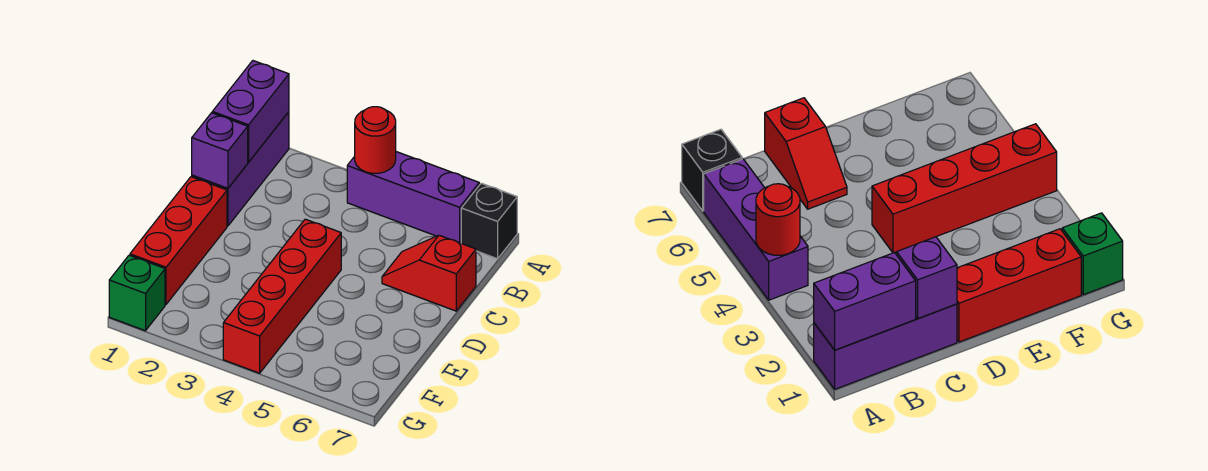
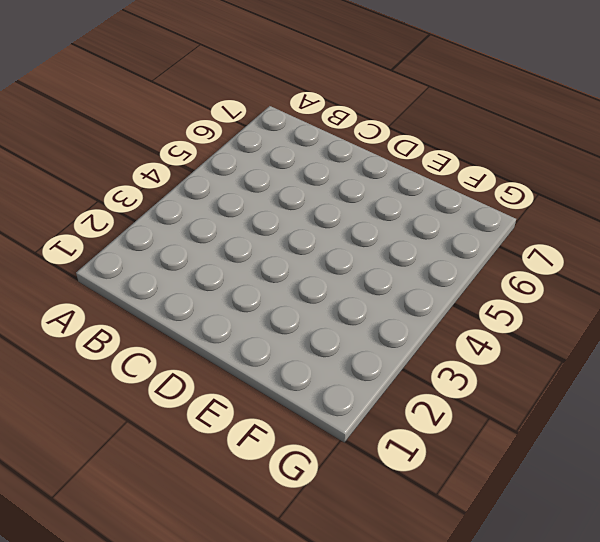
none -> purple brick A1:C1 level 1
none -> purple brick A4:A6 level 1

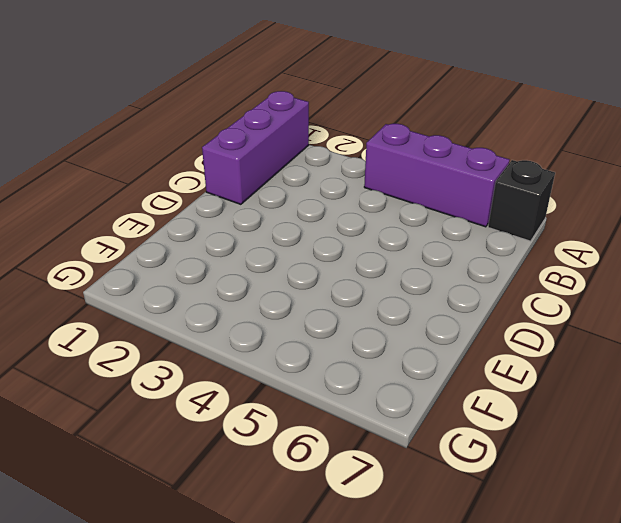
none -> red slope C6:C7 level 1 top 7
none -> red brick D1:F1 level 1

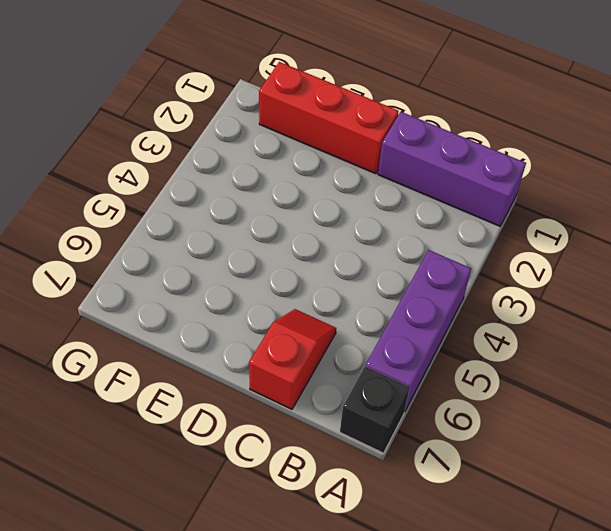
none -> red brick D4:G4 level 1
none -> green brick G1 level 1

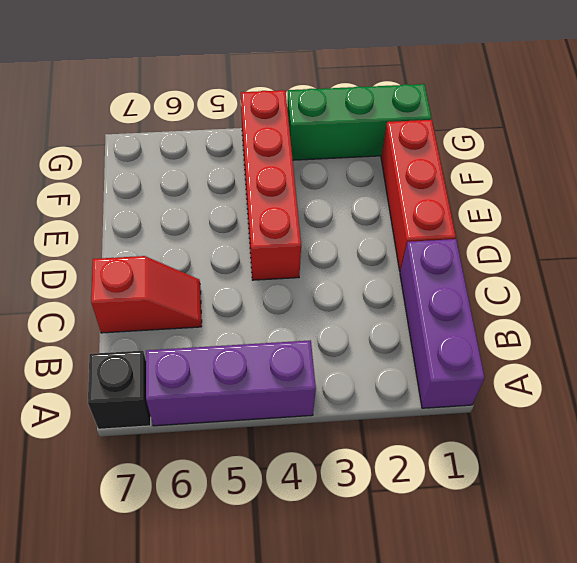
green brick G1:G3 level 1 -> green brick G1 level 1
none -> purple brick A1:B1 level 2
none -> red round brick A4 level 2

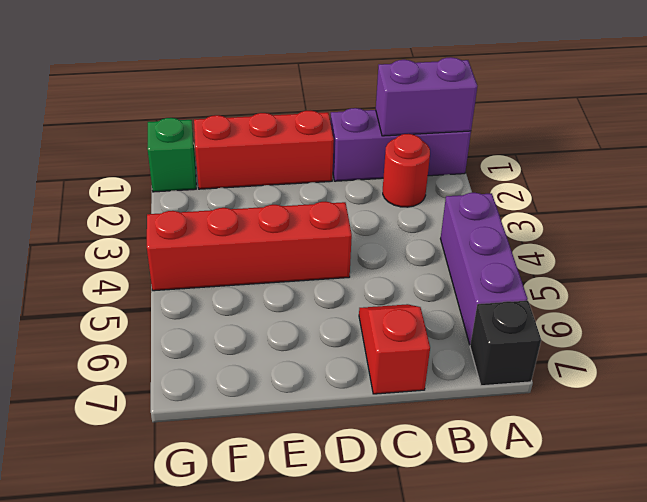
red round brick B2 level 1 -> red round brick A4 level 2
none -> purple brick C1 level 2

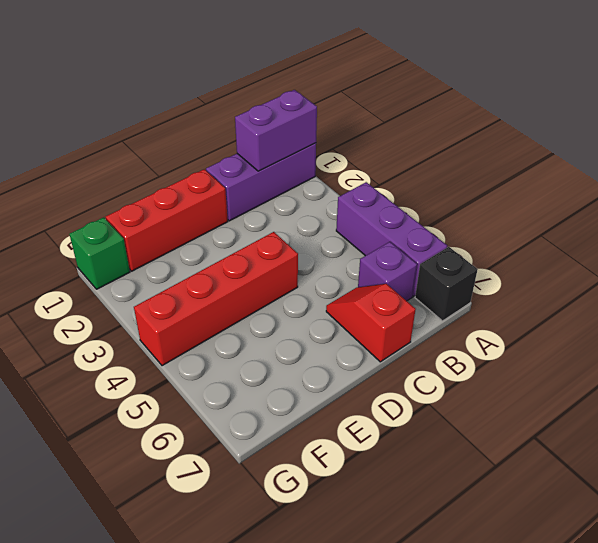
purple brick B6 level 1 -> purple brick C1 level 2
none -> red round brick A4 level 2

